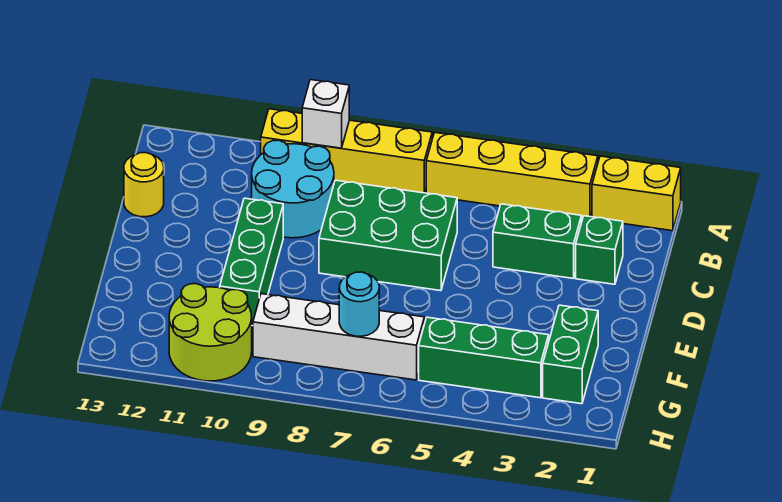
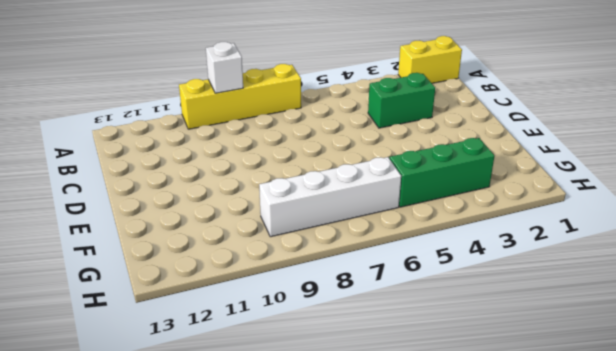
none -> yellow brick A3:A6 level 1
none -> cyan round brick B9:C10 level 1
none -> green brick C2 level 1

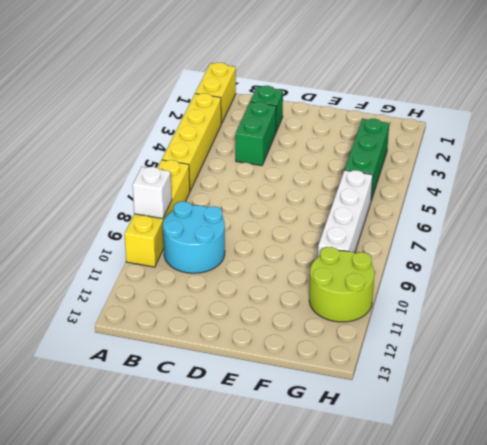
none -> green brick C6:D8 level 1
none -> yellow round brick C13 level 1
none -> green brick D10:F10 level 1

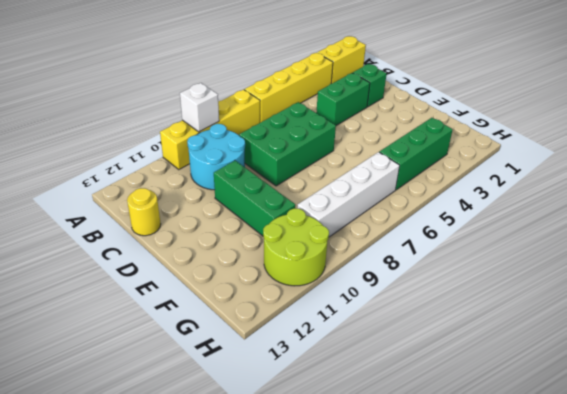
none -> green brick F2:G2 level 1
none -> cyan round brick G7 level 2

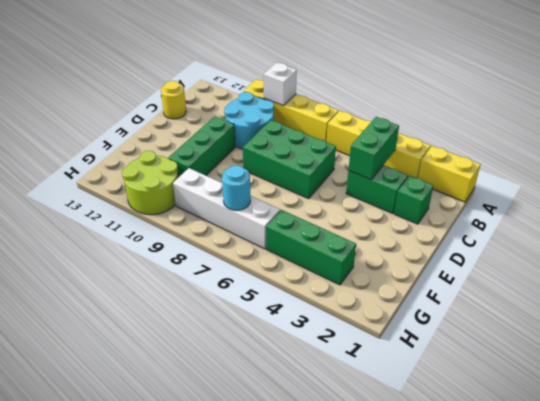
green brick B4:C4 level 2 -> green brick F2:G2 level 1

